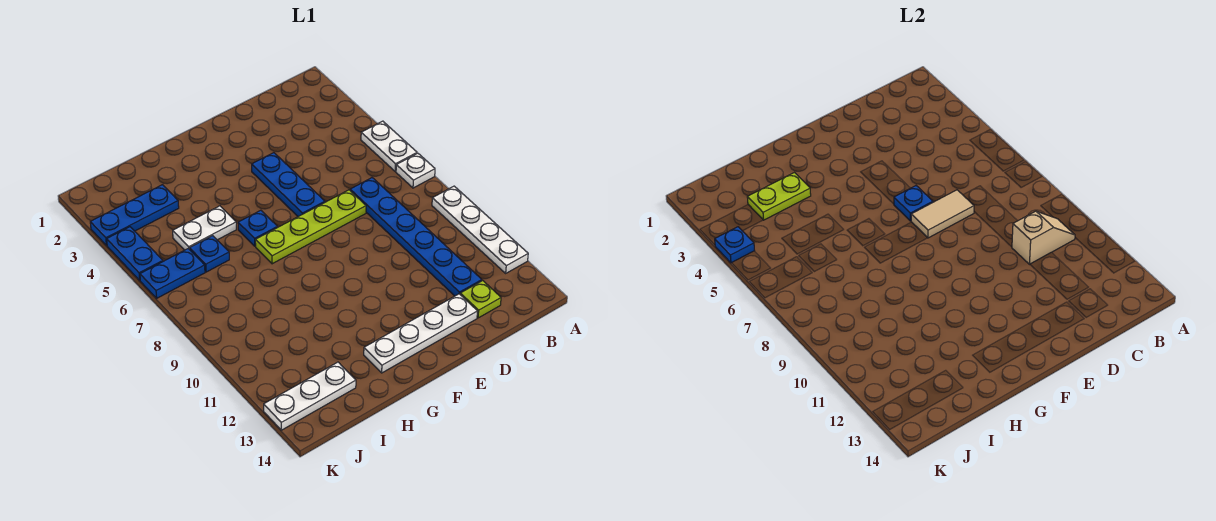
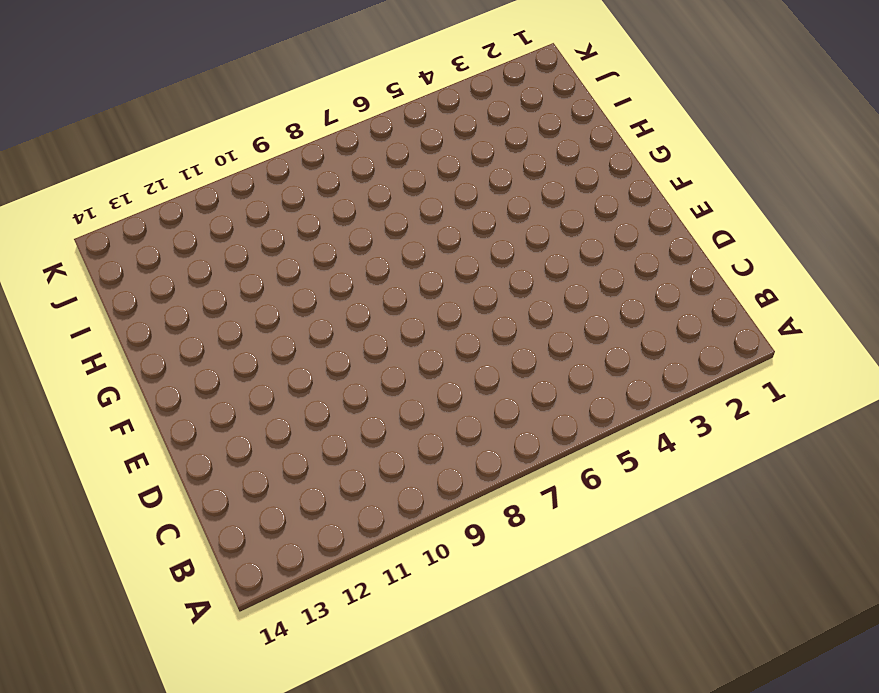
none -> white plate A5:A6 level 1
none -> white plate A7 level 1
none -> white plate A9:A12 level 1

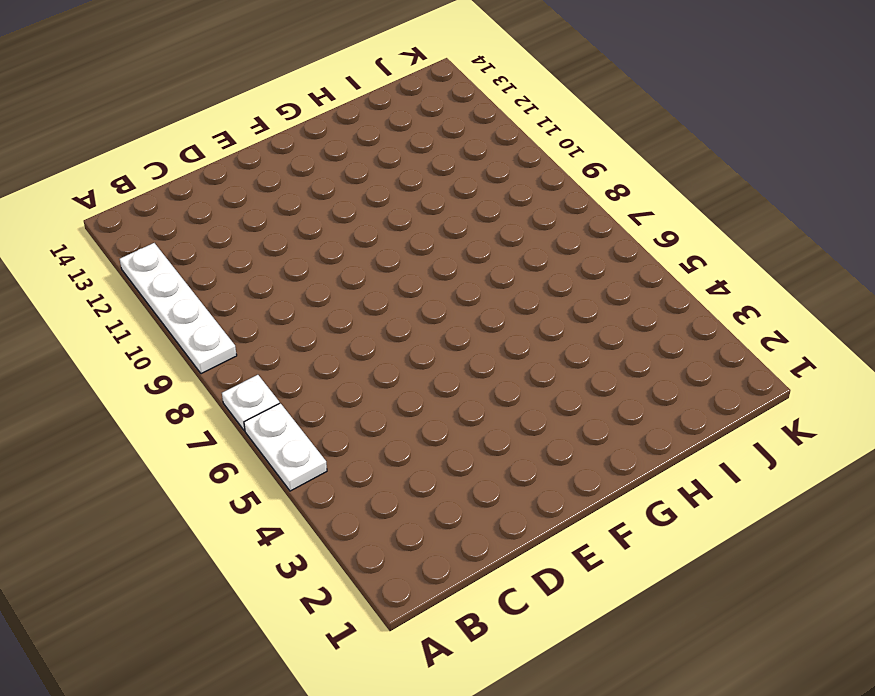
none -> blue plate C7:C12 level 1
none -> lime plate C13 level 1
none -> lime plate D7:G7 level 1

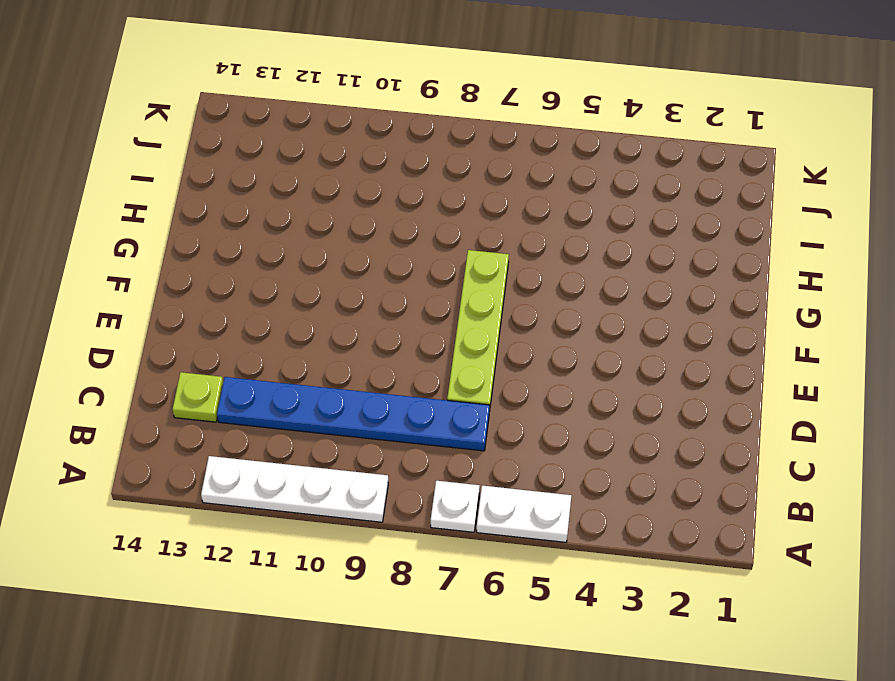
none -> white plate D13:G13 level 1
none -> blue plate E4:E6 level 1
none -> blue plate G6 level 1

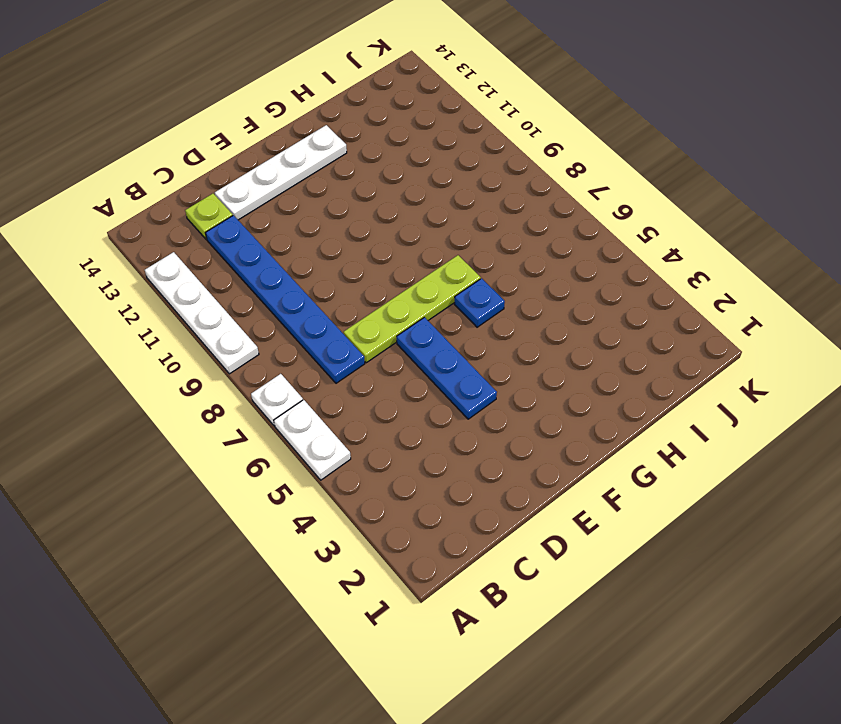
none -> white plate H5:I5 level 1
none -> blue plate I3:K3 level 1
none -> blue plate I6 level 1

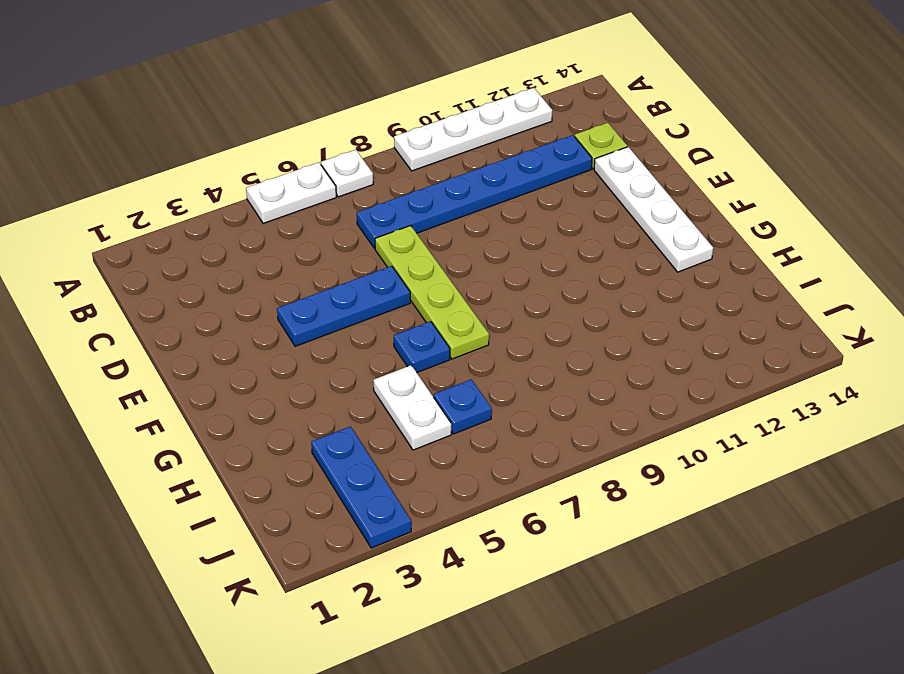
none -> white plate I13:K13 level 1
none -> blue plate J6:K6 level 1
none -> blue plate K4:K5 level 1

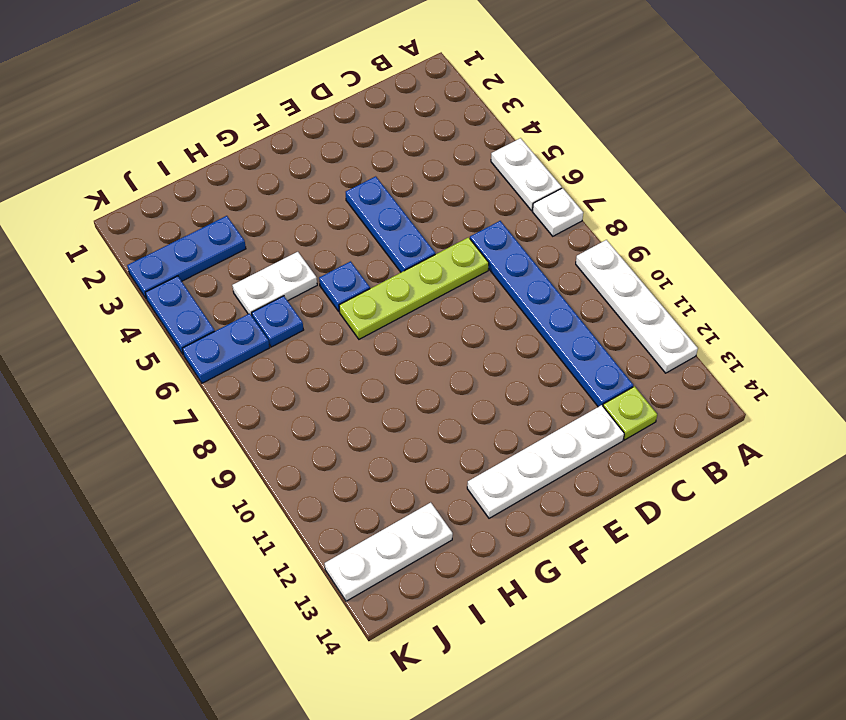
none -> tan slope B10:C10 level 2 top C
none -> tan tile D7:E7 level 2
none -> blue plate E6 level 2

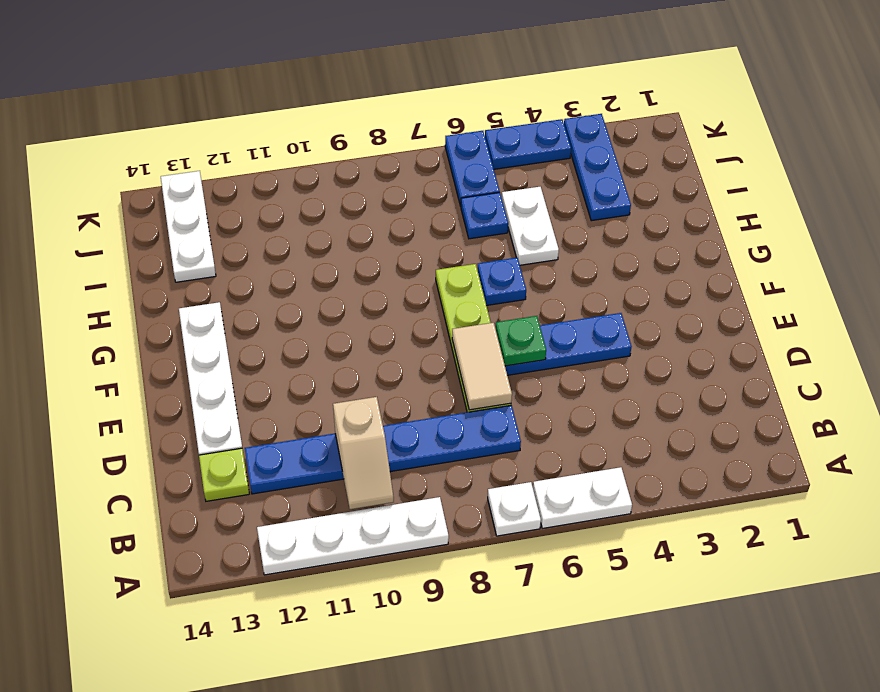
green plate E6 level 2 -> blue plate E6 level 2
none -> lime plate H3:I3 level 2
none -> blue plate K4 level 2

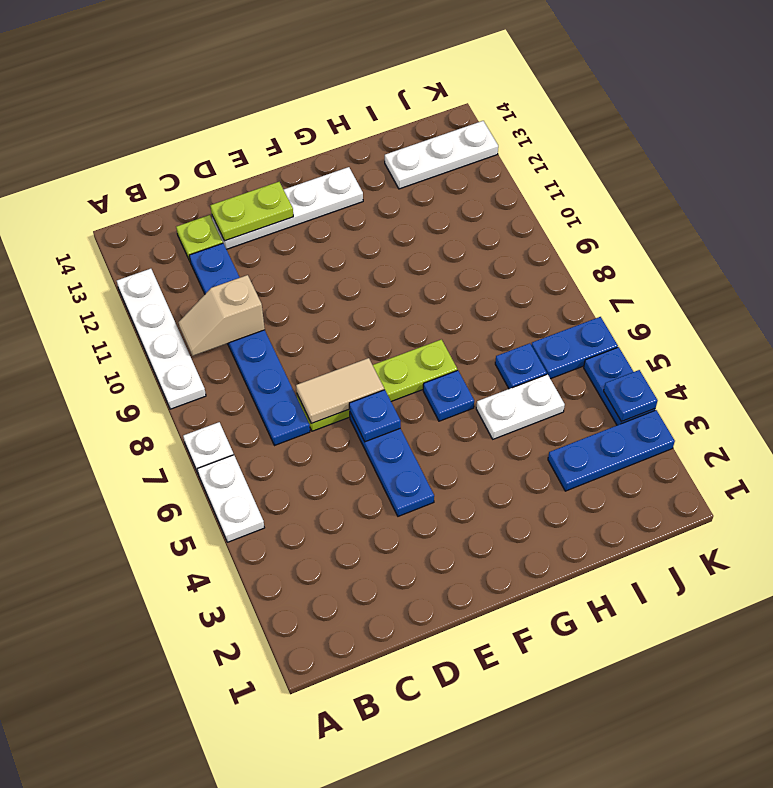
lime plate D13:E13 level 2 -> lime plate H3:I3 level 2

